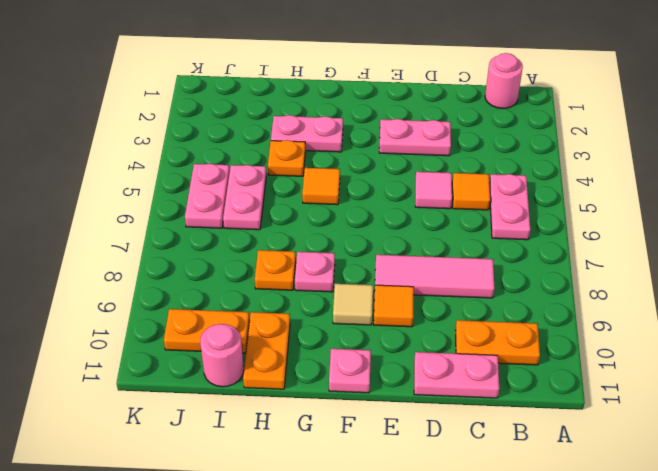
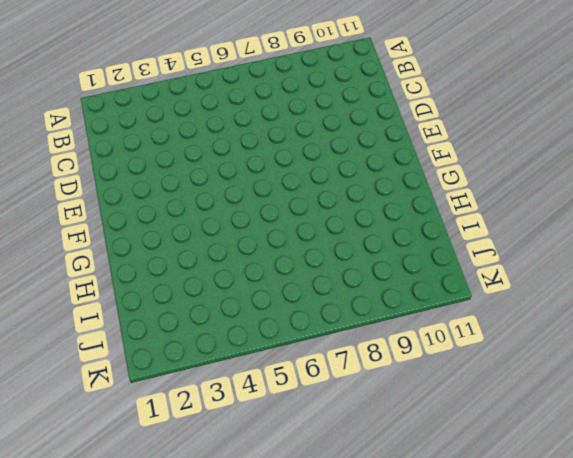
none -> pink round brick B1 level 1
none -> pink plate B5:B6 level 1
none -> orange plate B10:C10 level 1

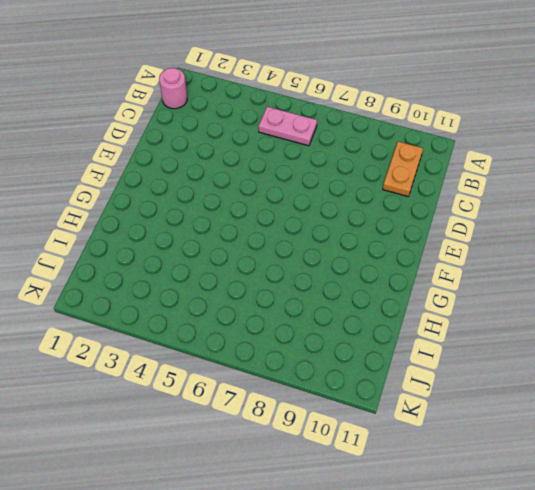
none -> orange tile C5 level 1
none -> pink tile C8:E8 level 1
none -> pink plate C11:D11 level 1

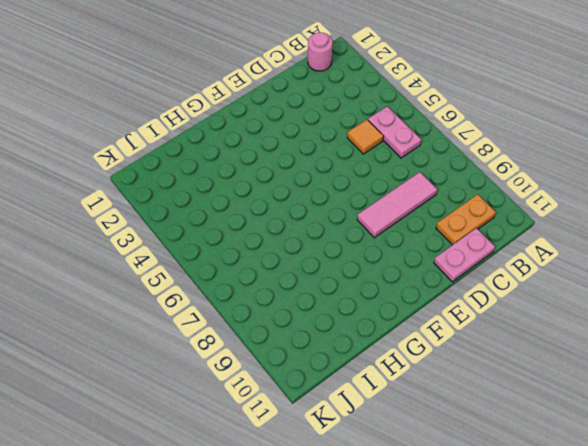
none -> pink plate D3:E3 level 1
none -> pink tile D5 level 1
none -> orange tile E9 level 1

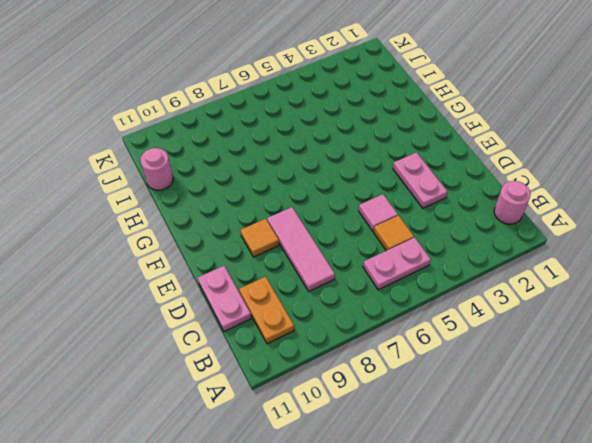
none -> tan tile F9 level 1
none -> pink plate F11 level 1
none -> pink plate G3:H3 level 1

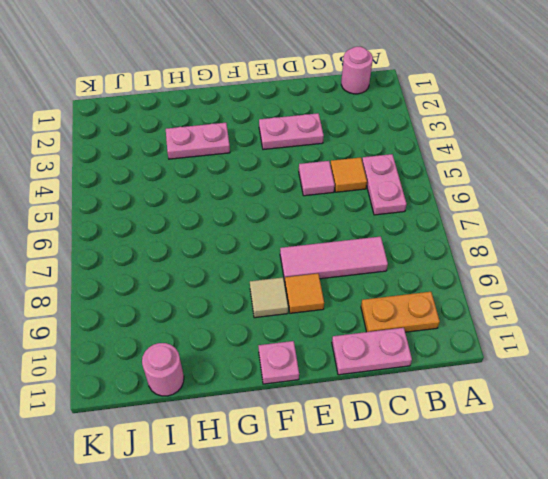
none -> orange tile G5 level 1
none -> pink plate G8 level 1
none -> orange plate H4 level 1

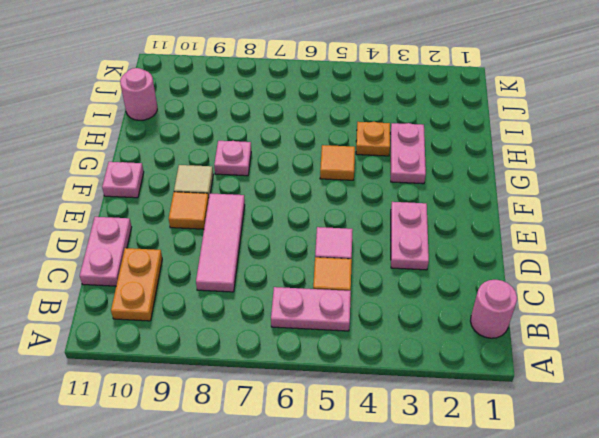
none -> orange plate H8 level 1
none -> orange plate H10:H11 level 1
none -> pink plate I5:I6 level 1

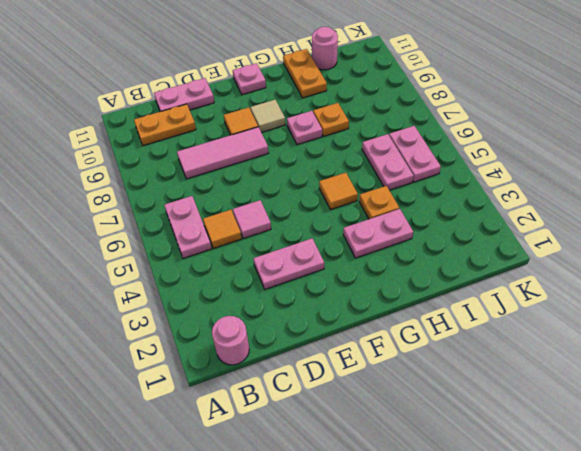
none -> orange plate I10:J10 level 1

